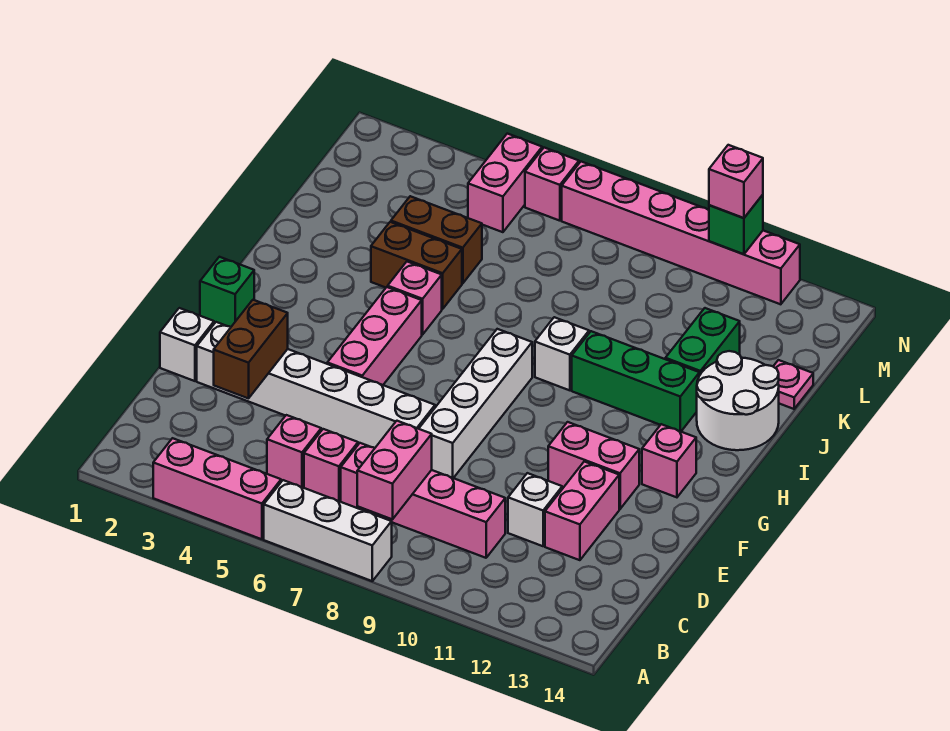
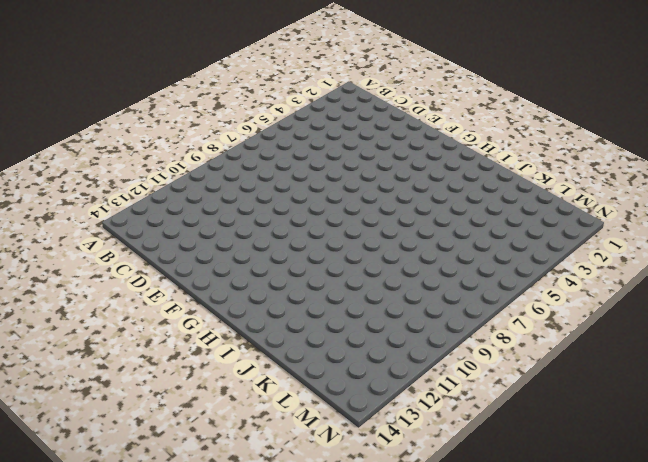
none -> pink brick A3:A5 level 1
none -> white brick A6:A8 level 1
none -> pink brick C5 level 1

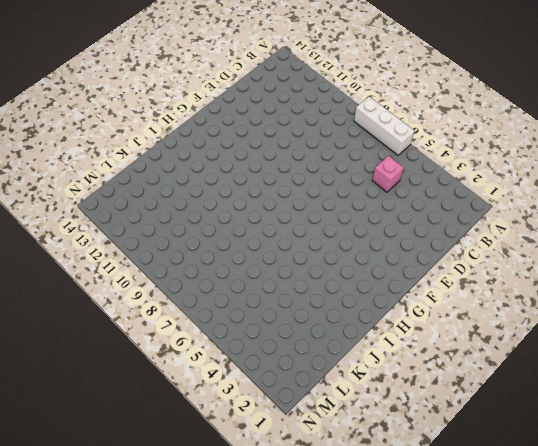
none -> pink brick A3:A5 level 1
none -> pink brick C6 level 1
none -> pink brick C7:C10 level 1

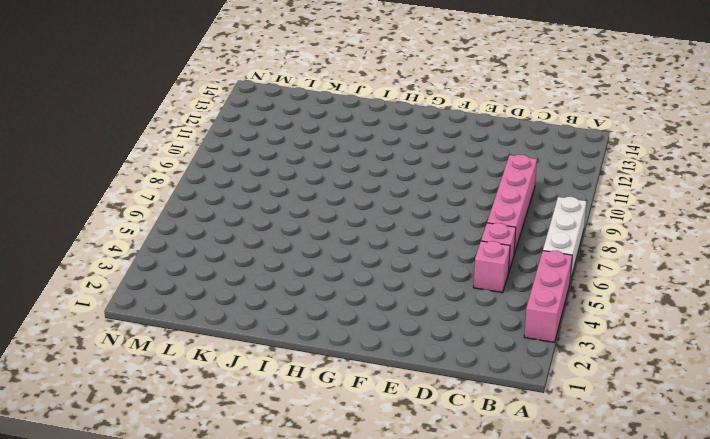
none -> white brick D11 level 1
none -> pink brick D12:E12 level 1
none -> white brick E1 level 1

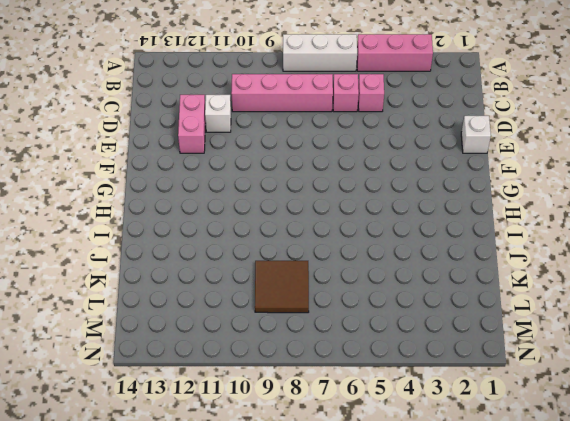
brown tile K8:L9 level 1 -> none
none -> white brick E2:E7 level 1
none -> white brick E8:H8 level 1
none -> pink brick F5:H5 level 1

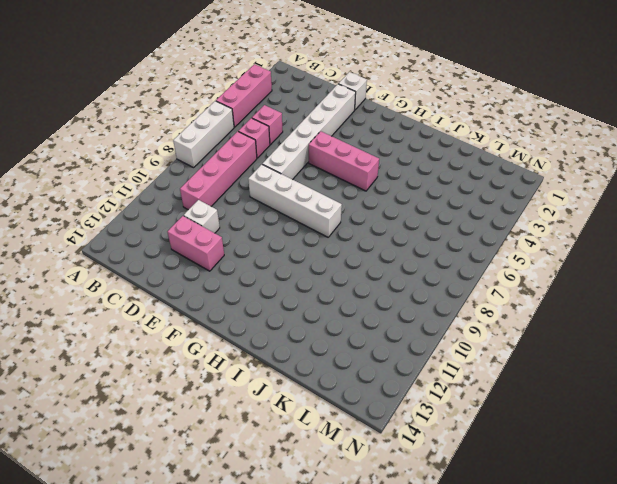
none -> pink brick F11:F12 level 1
none -> green brick G1 level 1
none -> pink brick G13 level 1

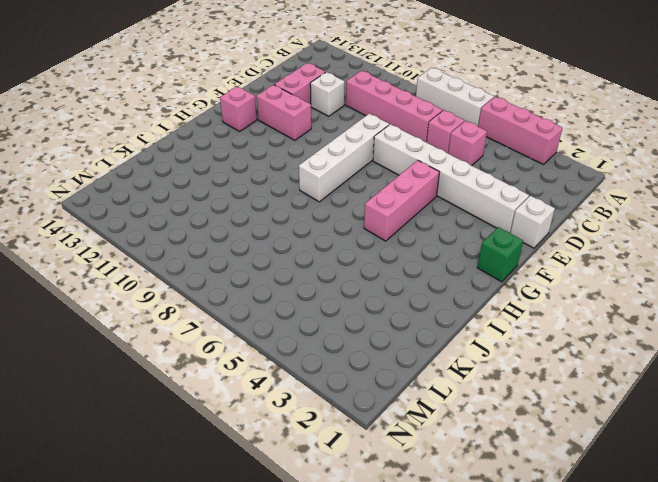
none -> pink brick I5 level 1
none -> white brick I9 level 1
none -> green brick I10:I12 level 1

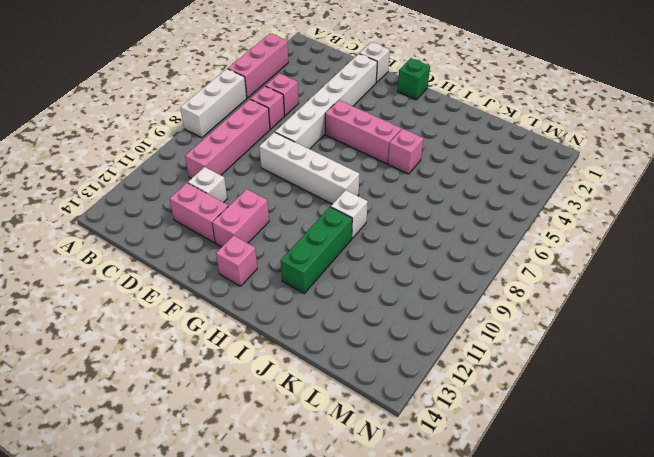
none -> white round brick I13:J14 level 1
none -> brown brick J4:J5 level 1
none -> green brick J12:K12 level 1

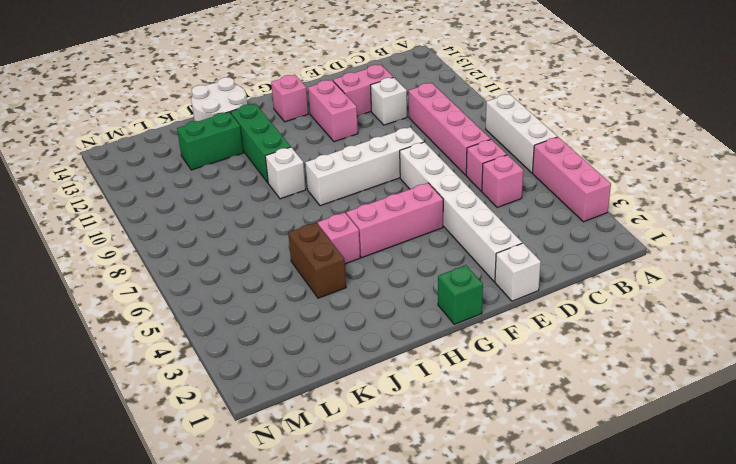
none -> brown brick K4:K5 level 1
none -> pink plate K14 level 1
none -> pink brick M5:N5 level 1

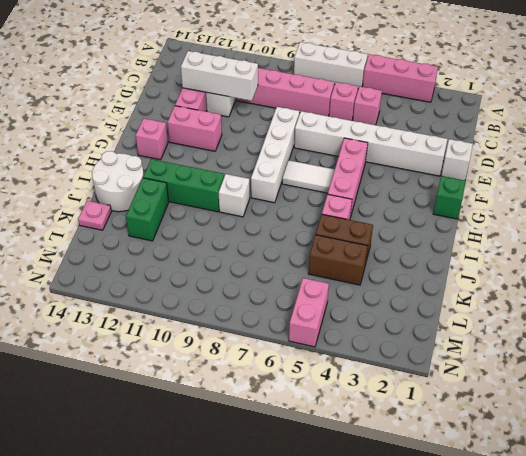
white brick D10:D12 level 2 -> none
white tile G6:G7 level 1 -> none
none -> pink brick N6 level 1
none -> pink brick N7:N12 level 1
none -> pink brick B8:C8 level 2

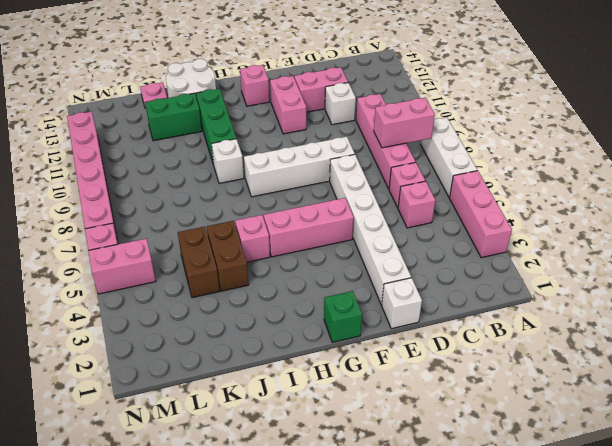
none -> brown brick D3:E3 level 2
none -> green brick N11 level 2
none -> pink brick N11 level 3

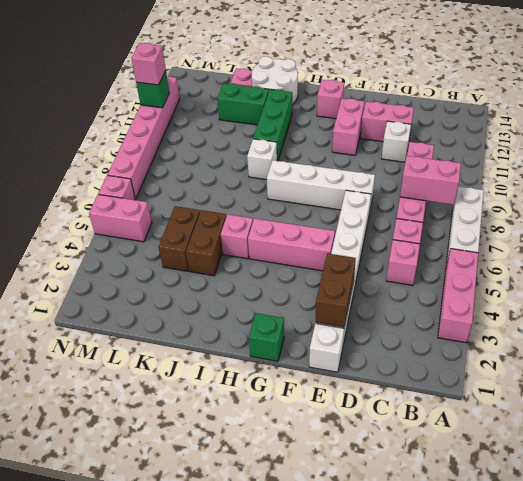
brown brick E2:E3 level 2 -> brown brick D3:E3 level 2

